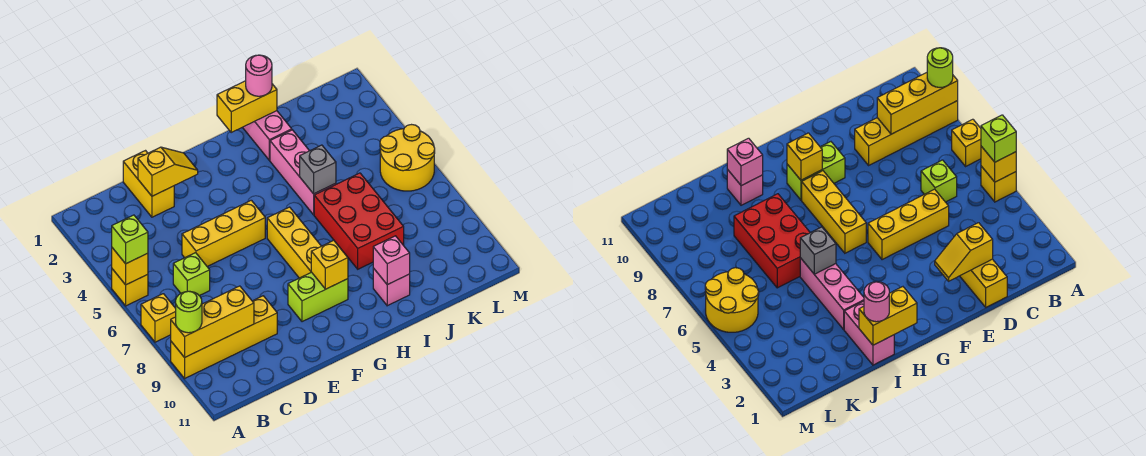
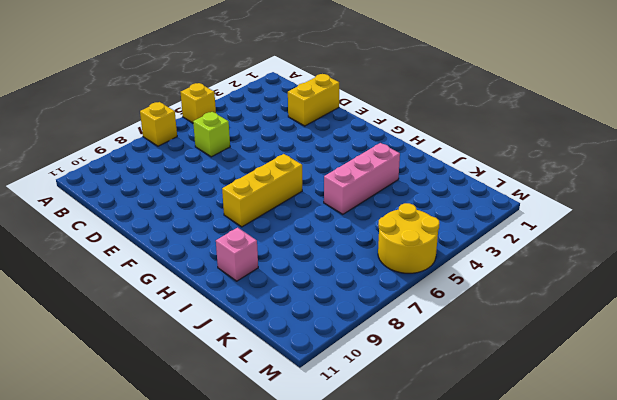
none -> yellow brick A9:D9 level 1
none -> yellow brick D5:F5 level 1
none -> lime brick F9:G9 level 1

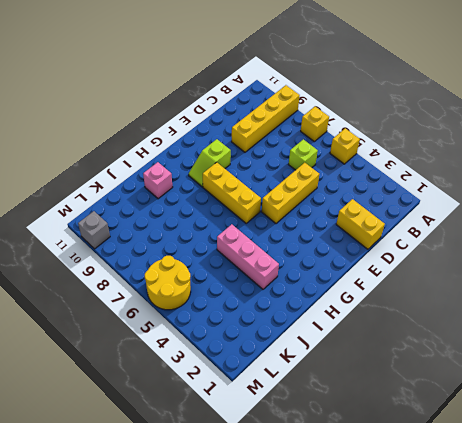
lime slope F9:G9 level 1 top F -> lime brick F9:G9 level 1
grey brick M10 level 1 -> grey brick I5 level 2
none -> pink brick I1:I2 level 1
none -> red brick I6:J8 level 1
none -> yellow brick A5 level 2

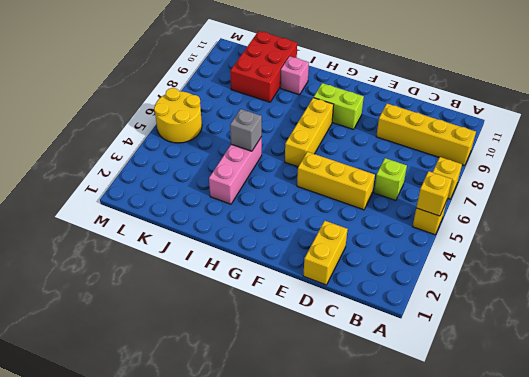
red brick J9:K11 level 1 -> red brick I6:J8 level 1
none -> pink brick I1:I2 level 1
none -> yellow brick A9:C9 level 2
none -> yellow slope D2:E2 level 2 top D

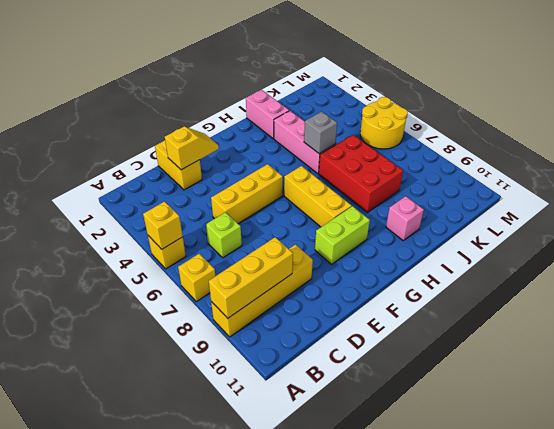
none -> yellow brick G9 level 2
none -> yellow brick H1:I1 level 2
none -> pink brick I10 level 2

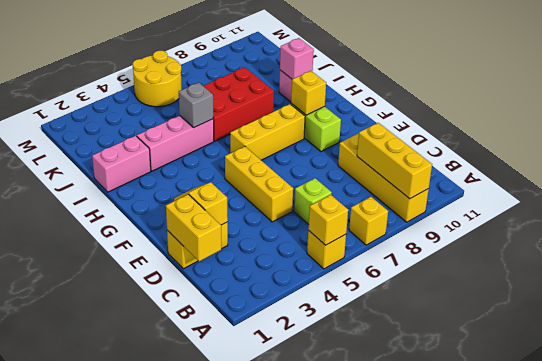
yellow brick C1:D1 level 2 -> yellow brick H1:I1 level 2
none -> lime brick A5 level 3
none -> lime round brick A9 level 3
none -> pink round brick I1 level 3

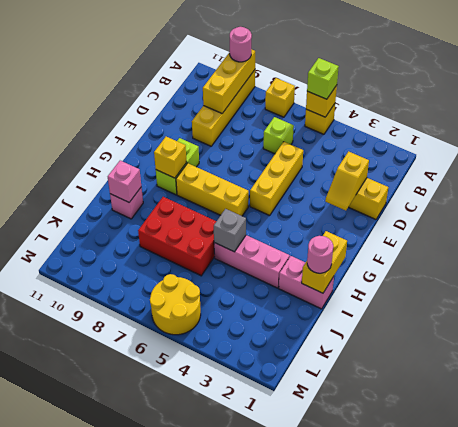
pink round brick A9 level 3 -> lime round brick A9 level 3

